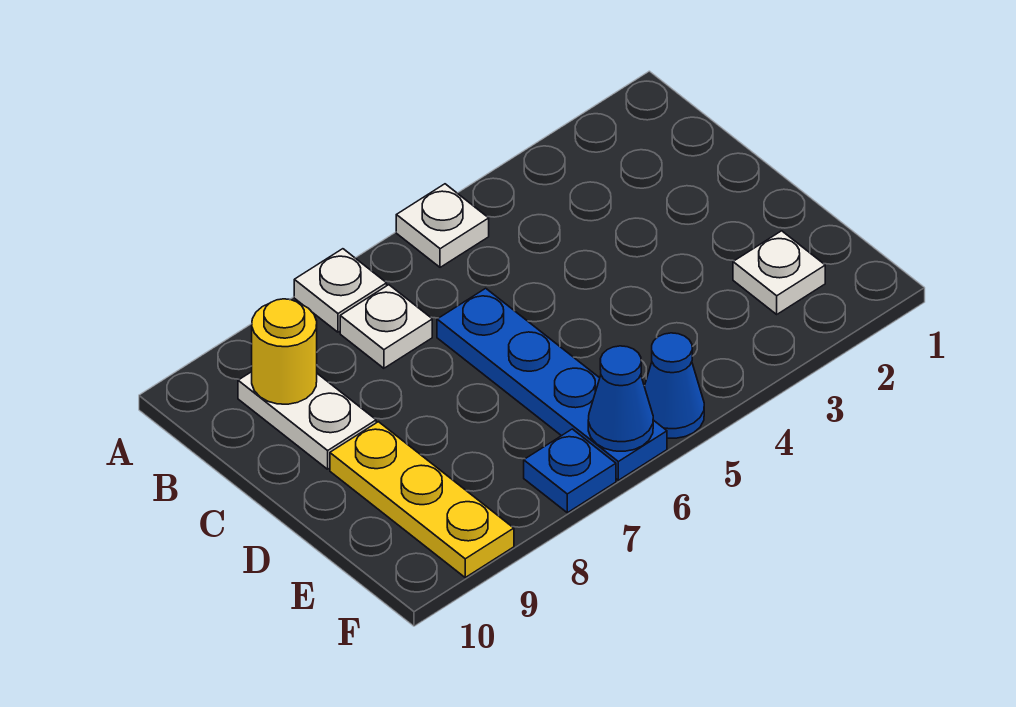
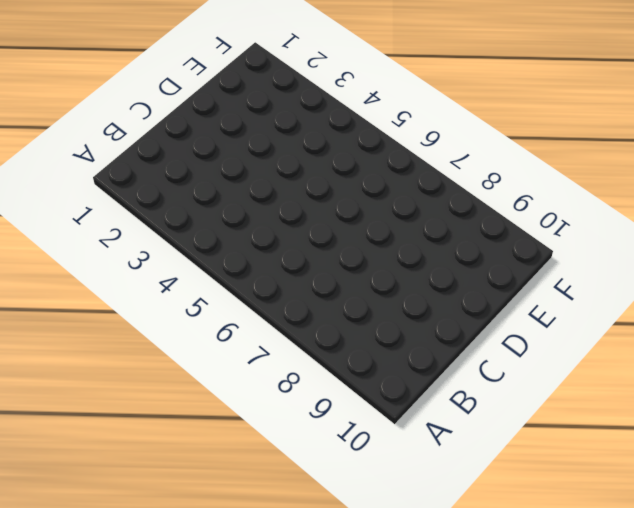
none -> white plate A5 level 1
none -> white plate A7 level 1

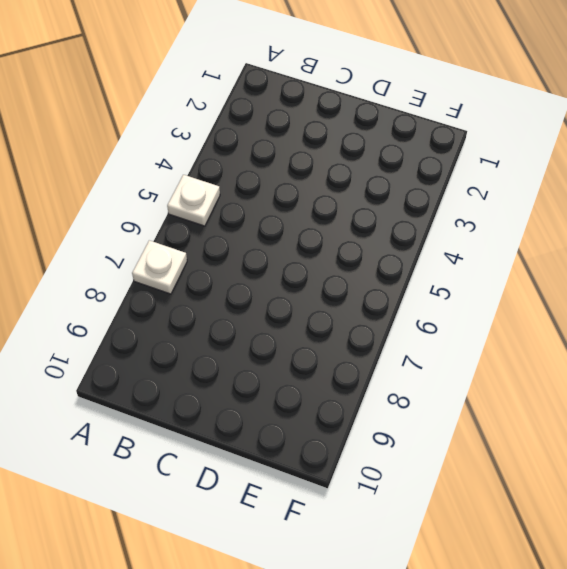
none -> white plate B7 level 1
none -> white plate B9:C9 level 1

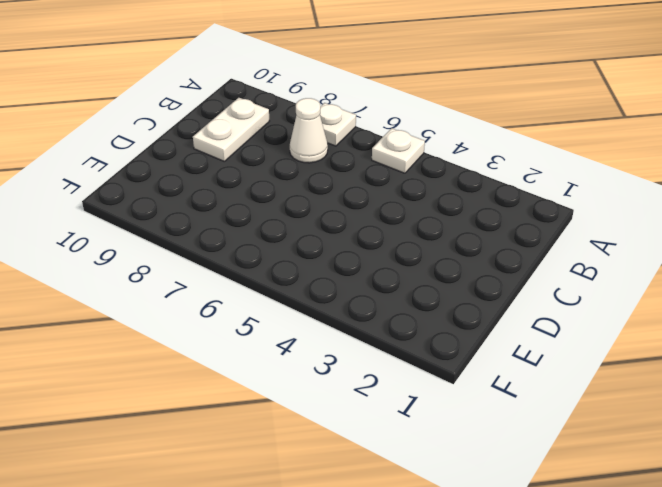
white cone B7 level 1 -> white plate B7 level 1
none -> blue plate C6:F6 level 1
none -> yellow plate D9:F9 level 1

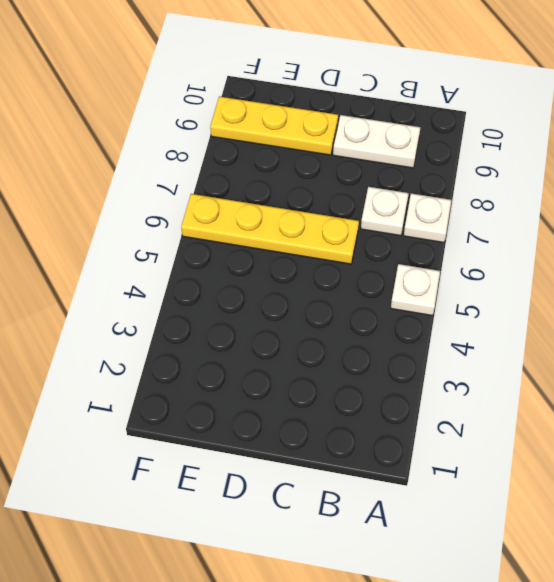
yellow plate C6:F6 level 1 -> blue plate C6:F6 level 1
none -> white plate E2 level 1
none -> blue cone F5 level 1

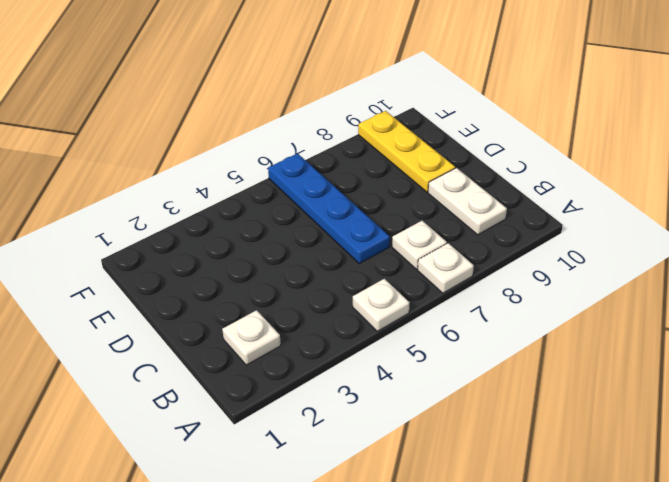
white plate B2 level 1 -> white plate E2 level 1
none -> blue cone F5 level 1
none -> blue plate F7 level 1

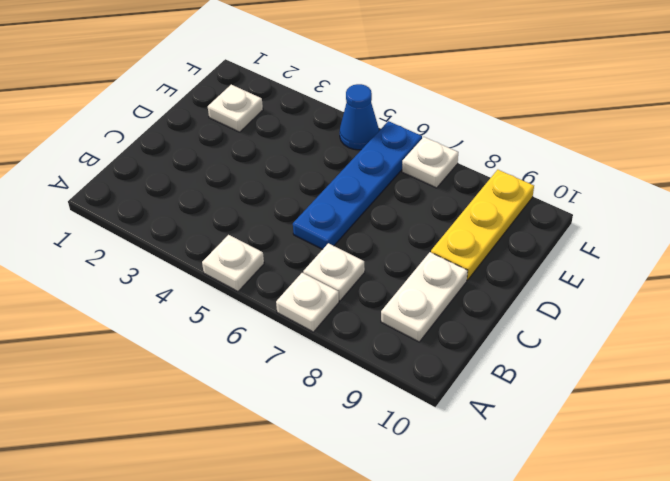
white plate F7 level 1 -> blue plate F7 level 1
none -> yellow round brick B9 level 2
none -> blue cone F6 level 2

